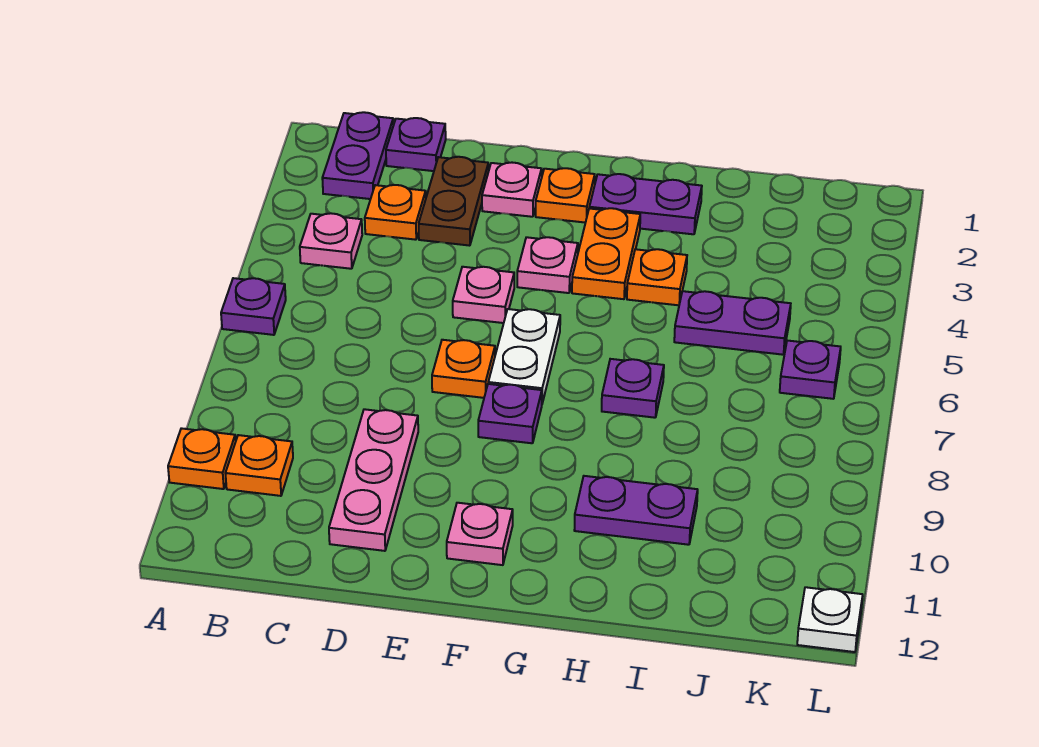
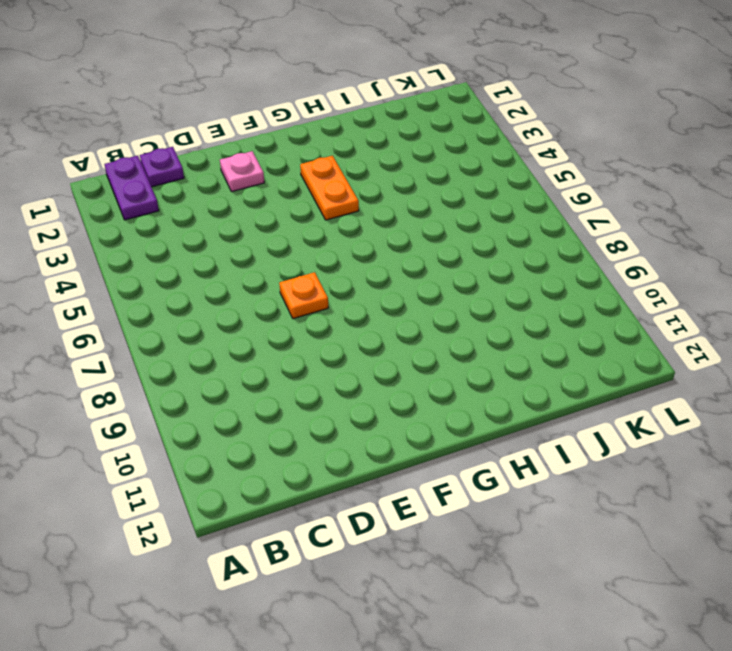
none -> purple plate A6 level 1
none -> orange plate A10 level 1
none -> pink plate B4 level 1

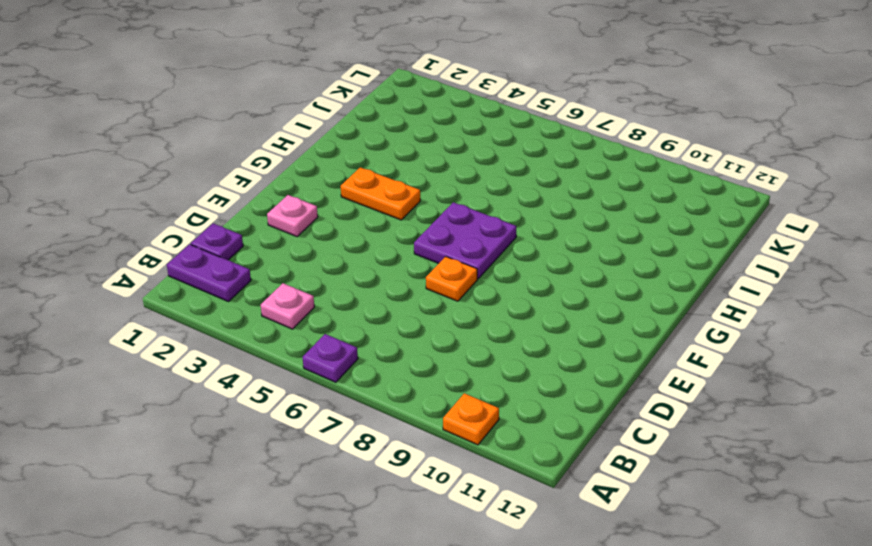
purple plate F6:G7 level 1 -> white plate F6:F7 level 1
none -> orange plate B10 level 1
none -> orange plate C3 level 1
none -> brown plate D2:D3 level 1

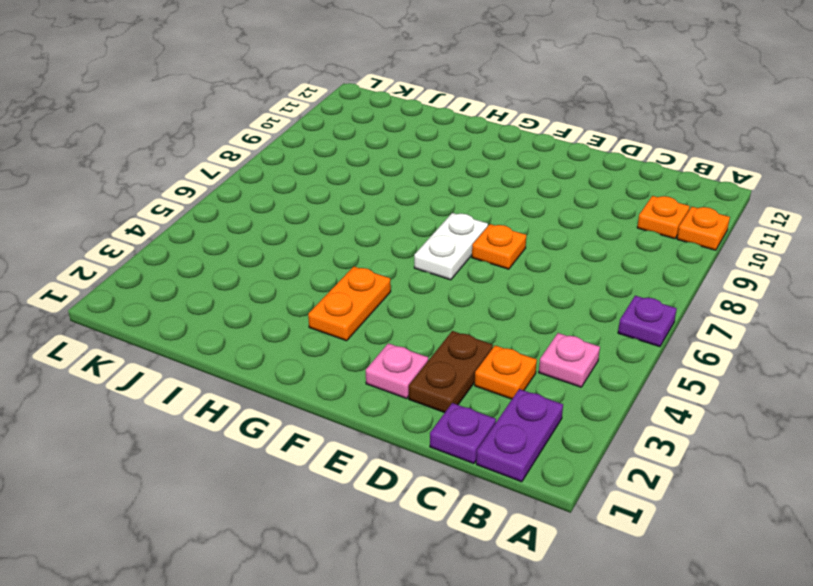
none -> pink plate D9:D11 level 1
none -> pink plate E5 level 1
none -> orange plate F2 level 1

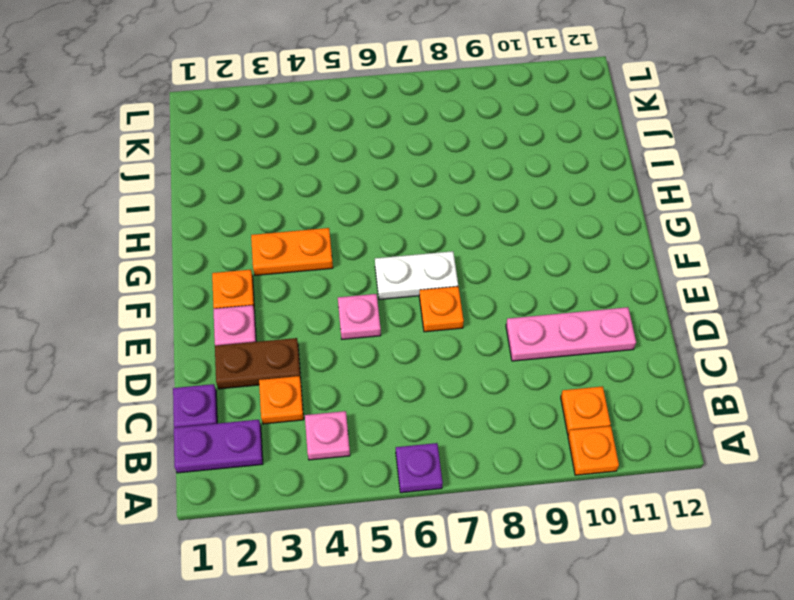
none -> pink plate F4 level 1
none -> purple plate F8 level 1
none -> pink plate F11 level 1

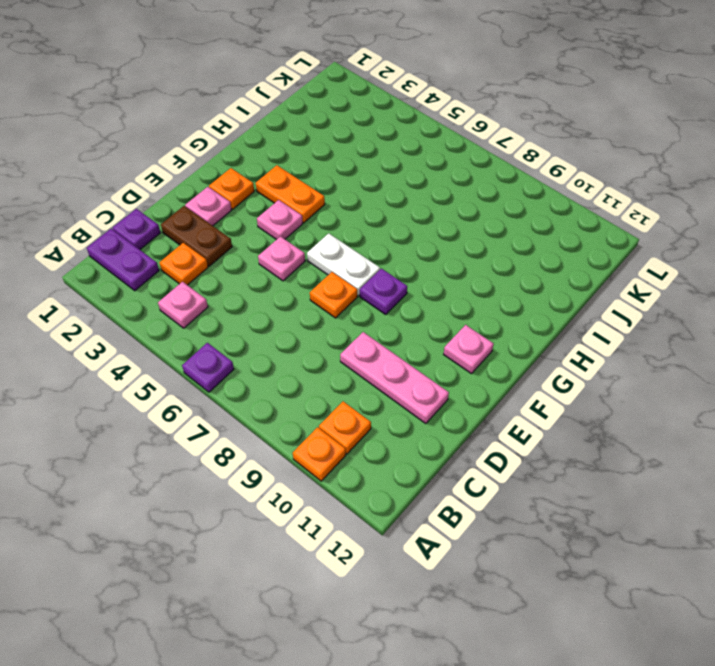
none -> purple plate G2:H2 level 1
none -> orange plate H4 level 1
none -> purple plate H7 level 1

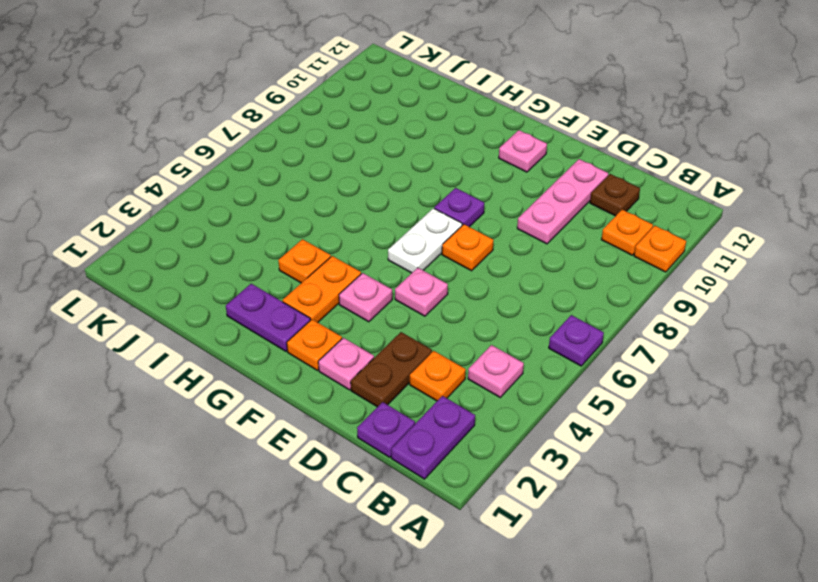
brown plate C11 level 1 -> none
none -> purple plate H7 level 1
none -> purple plate H10:I10 level 1
none -> purple plate I5:J5 level 1

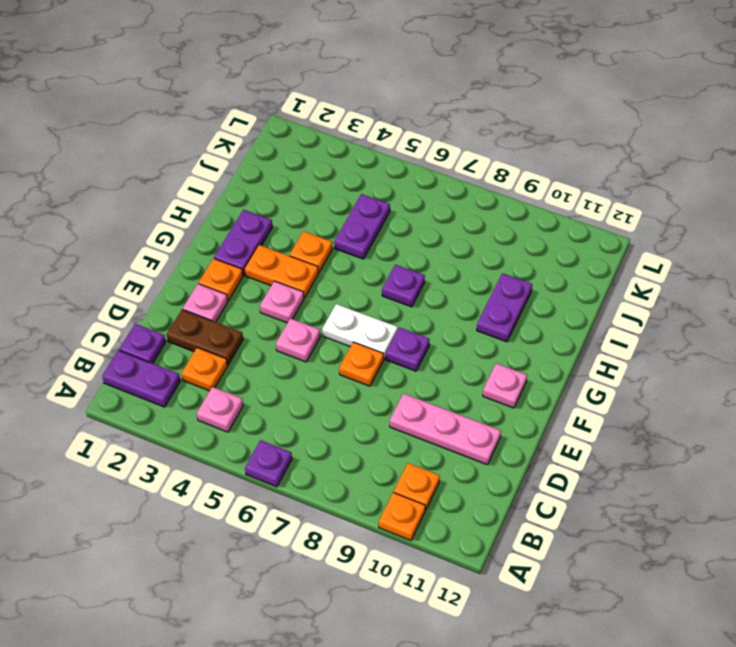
none -> purple plate K6 level 1
none -> white plate L12 level 1

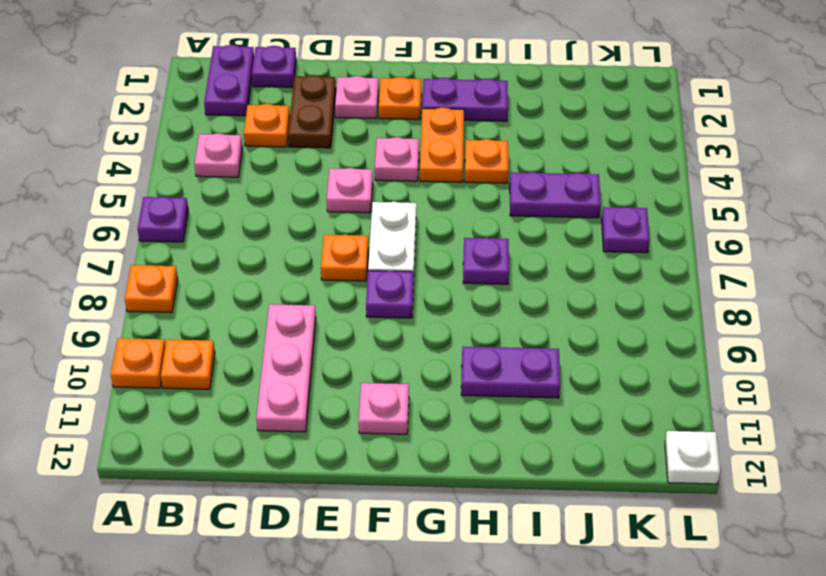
orange plate A8 level 1 -> none

